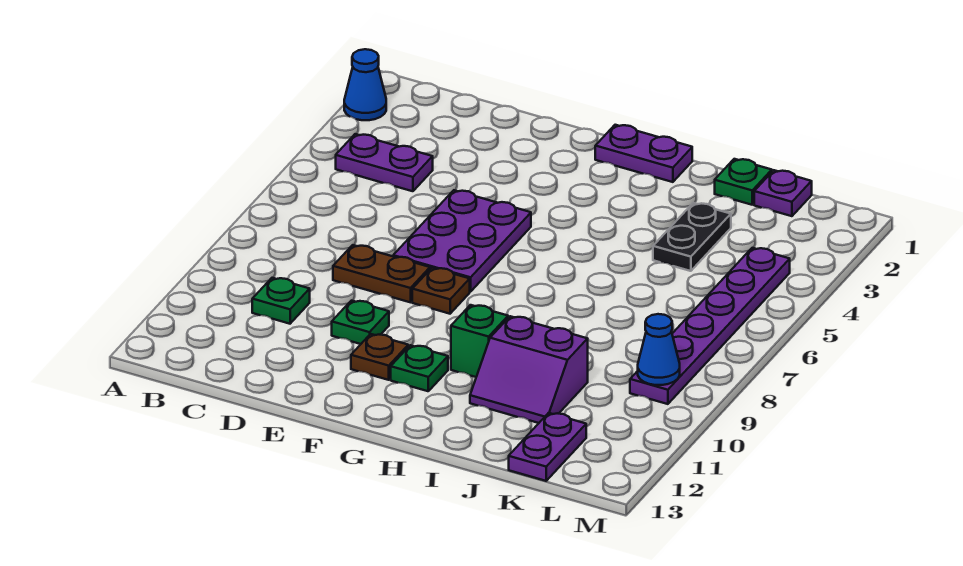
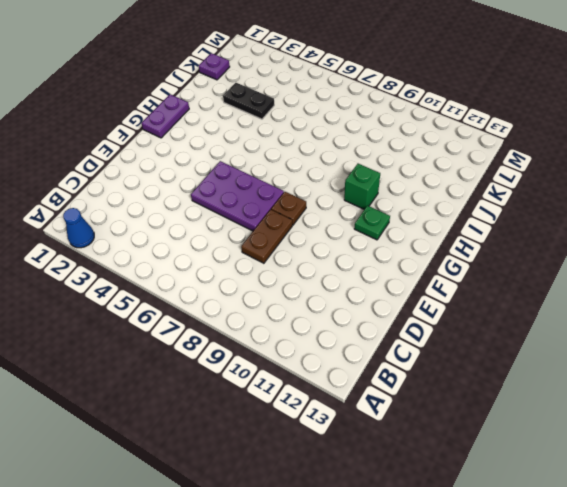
none -> purple plate B4:C4 level 1
none -> green plate C10 level 1
none -> green plate E10 level 1

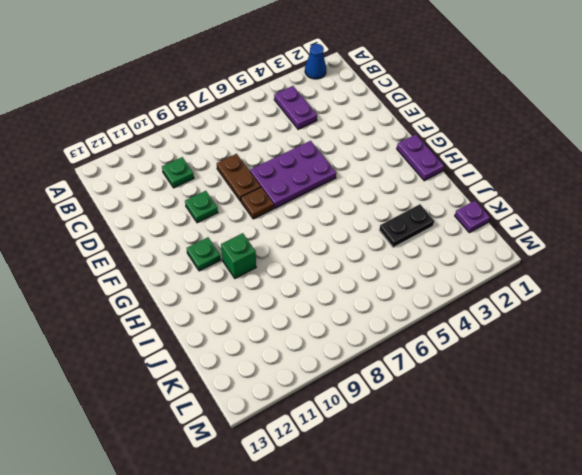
none -> brown plate F11 level 1
none -> purple slope I10:J11 level 1 top 10
none -> green plate J1 level 1

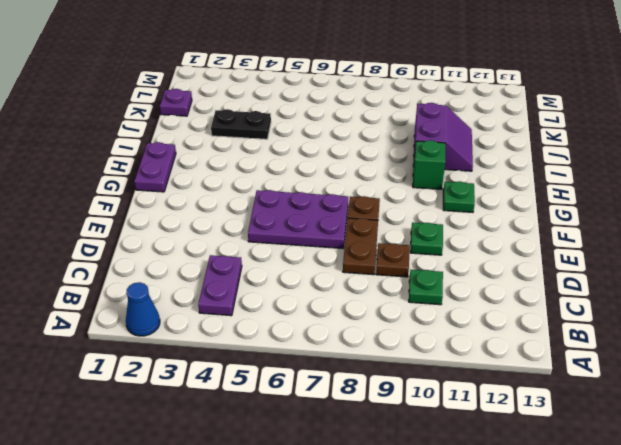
brown plate D9 level 1 -> brown plate F11 level 1
none -> green plate J1 level 1
none -> purple plate K12:K13 level 1
none -> purple plate L4:L9 level 1

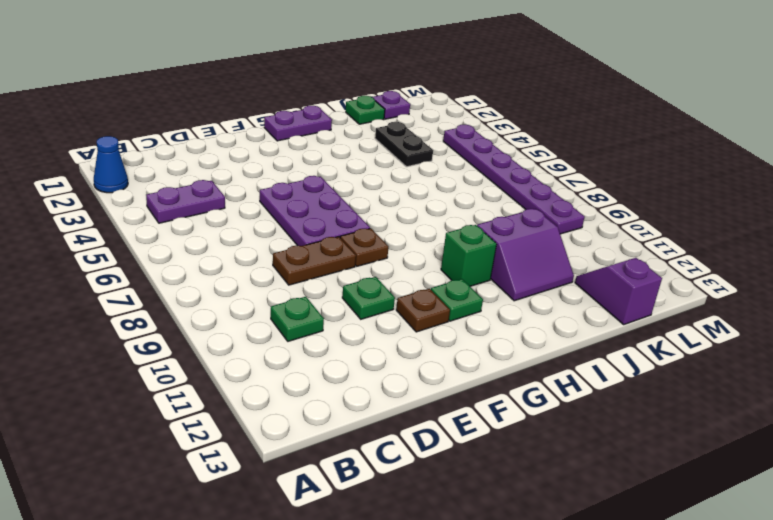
purple slope K12:K13 level 1 top 13 -> purple plate K12:K13 level 1
none -> blue cone L9 level 2

